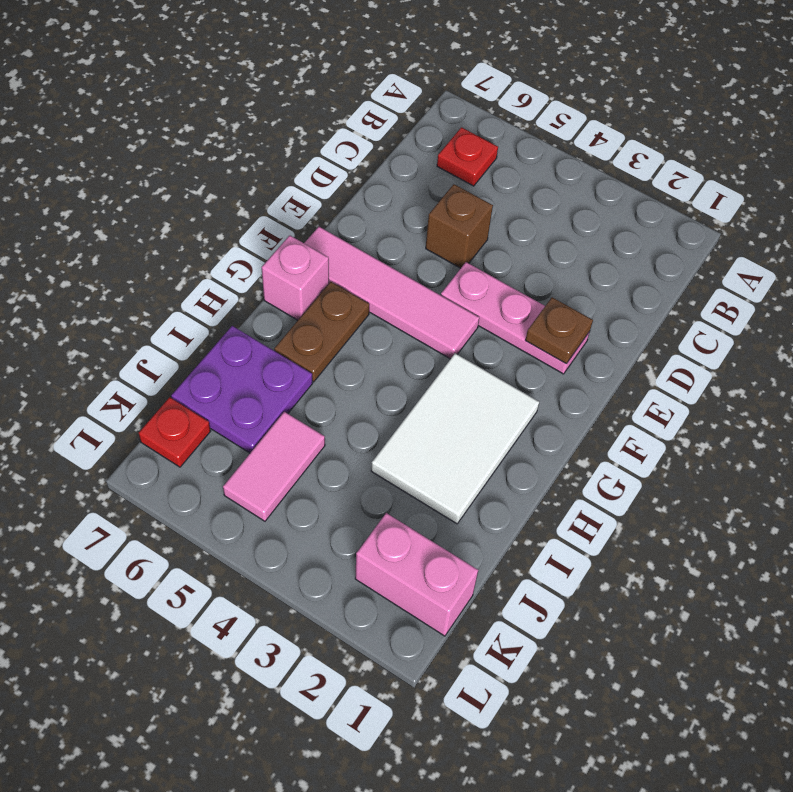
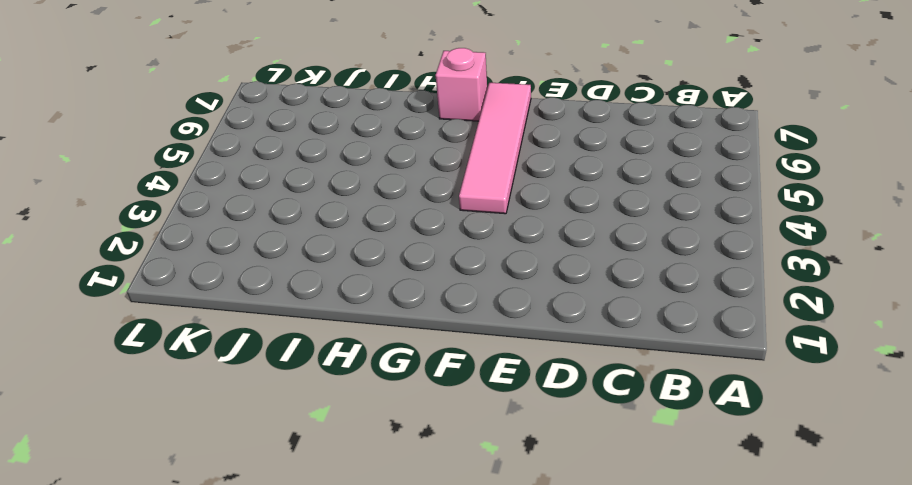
none -> red plate B6 level 1
none -> brown brick D5 level 1
none -> pink plate E2:E4 level 1

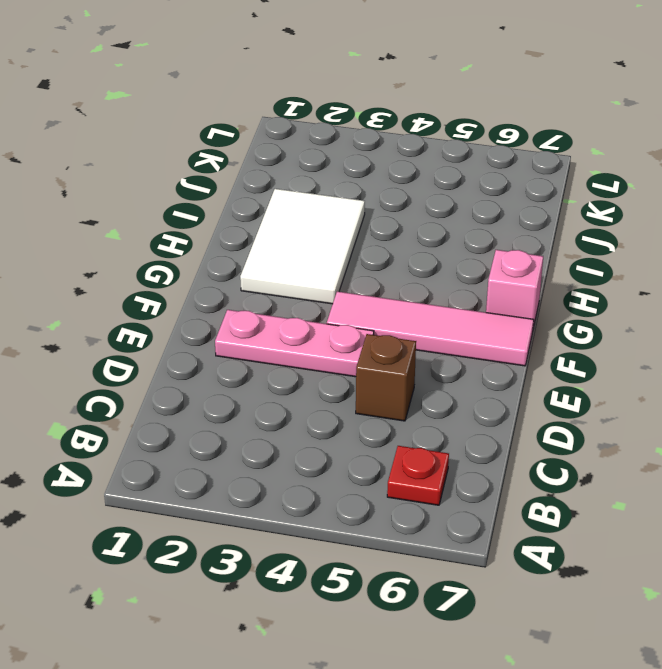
none -> brown plate G6:H6 level 1
none -> purple plate I6:J7 level 1
none -> pink tile J5:K5 level 1

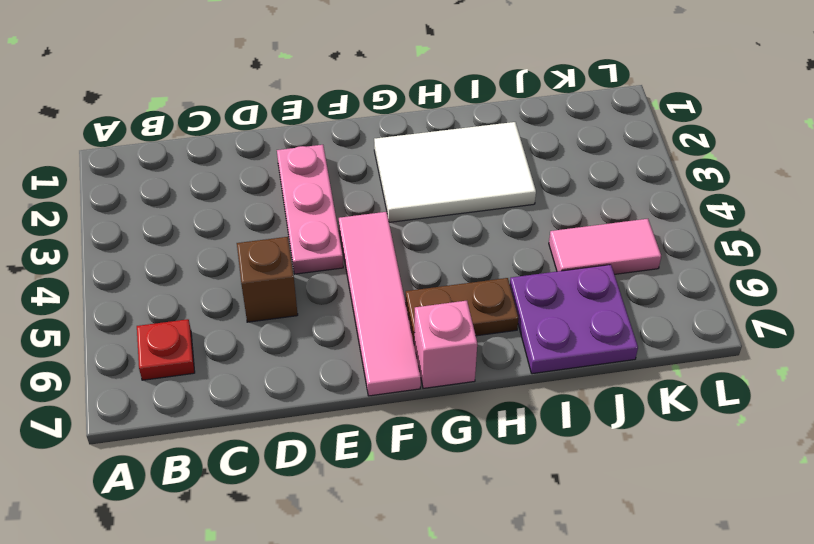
none -> pink brick K1:K2 level 1
none -> red plate K7 level 1
none -> brown plate E2 level 2

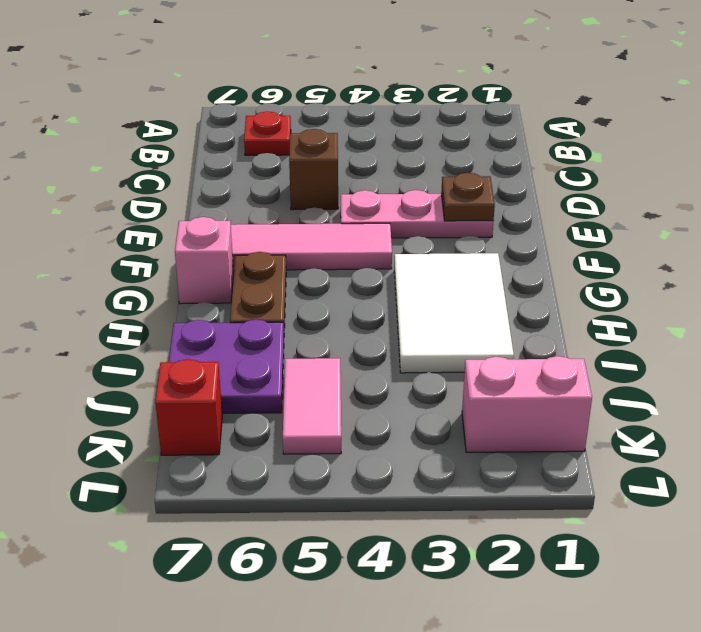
red brick K7 level 1 -> red plate K7 level 1

